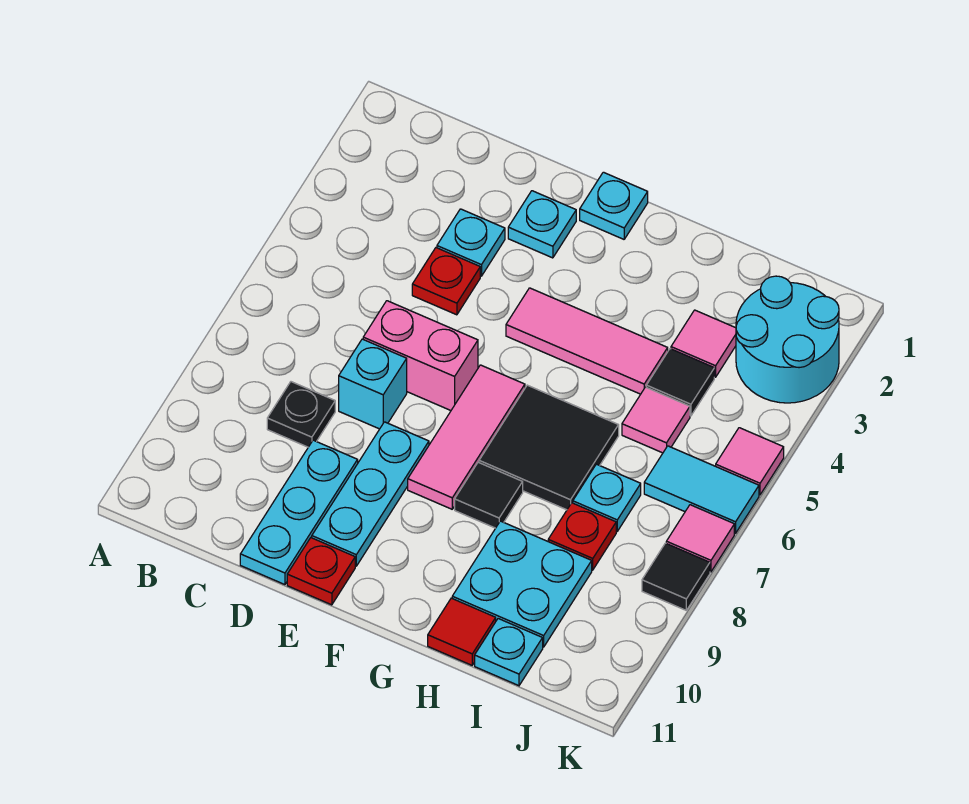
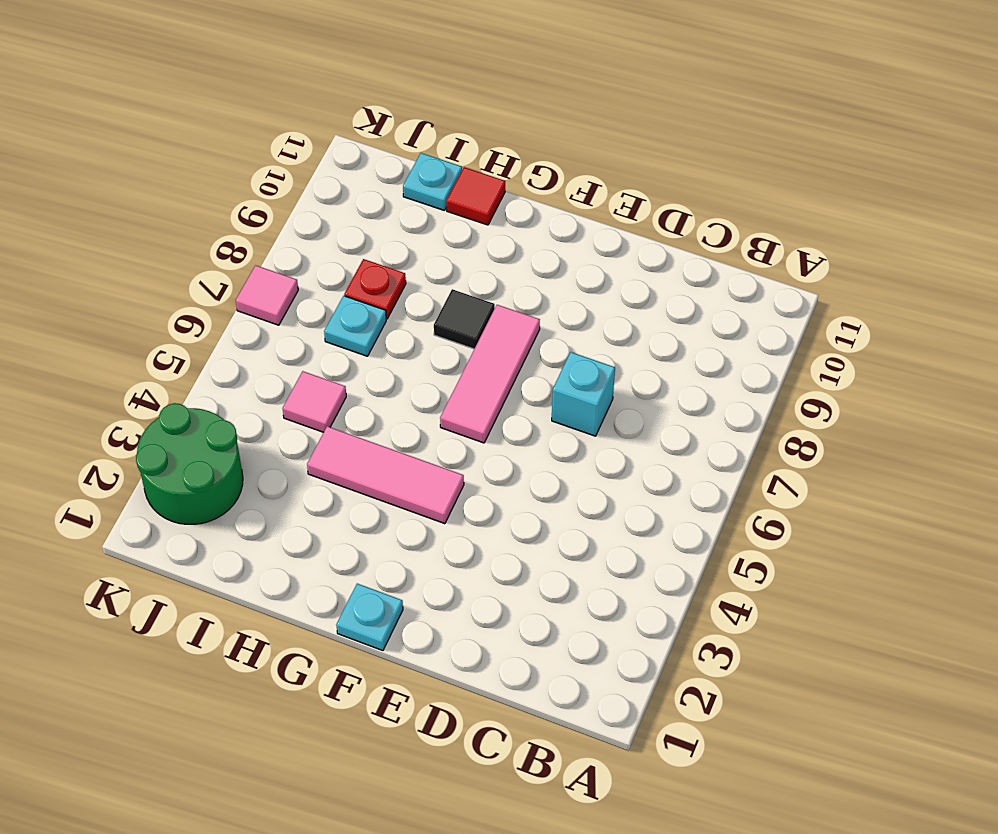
green round brick J2:K3 level 1 -> cyan round brick J2:K3 level 1
none -> black plate C8 level 1
none -> cyan plate D3 level 1
none -> red plate D4 level 1

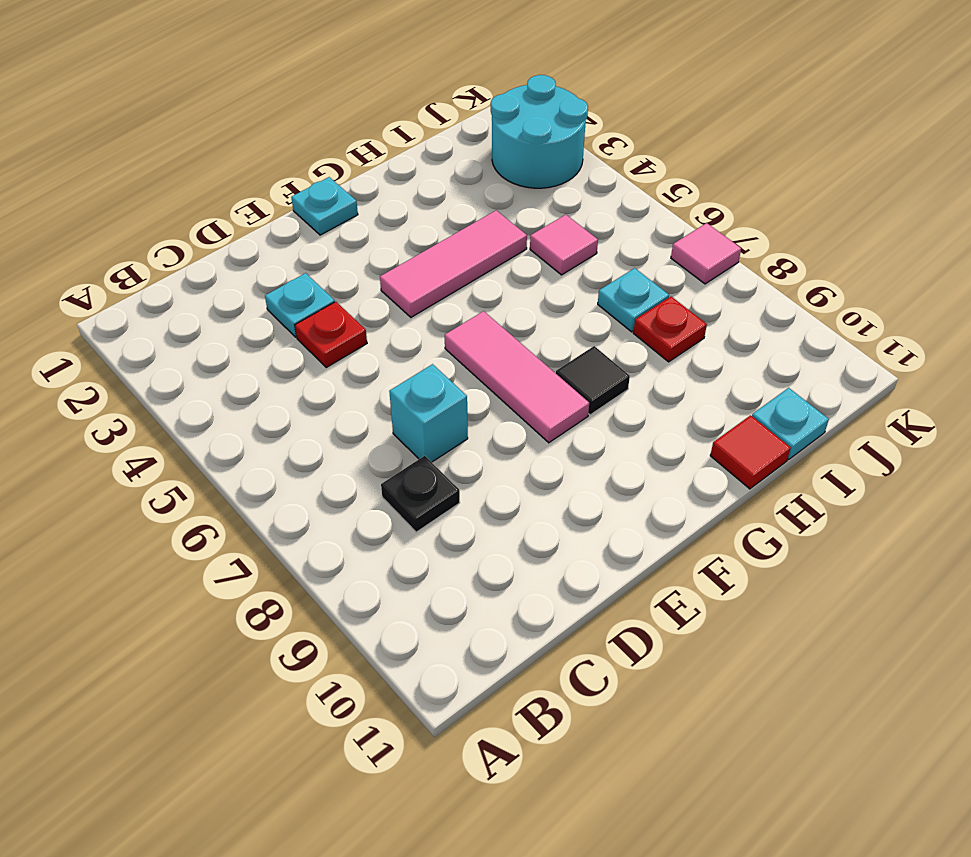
none -> pink brick D6:E6 level 1
none -> cyan plate D9:D11 level 1
none -> cyan plate E2 level 1

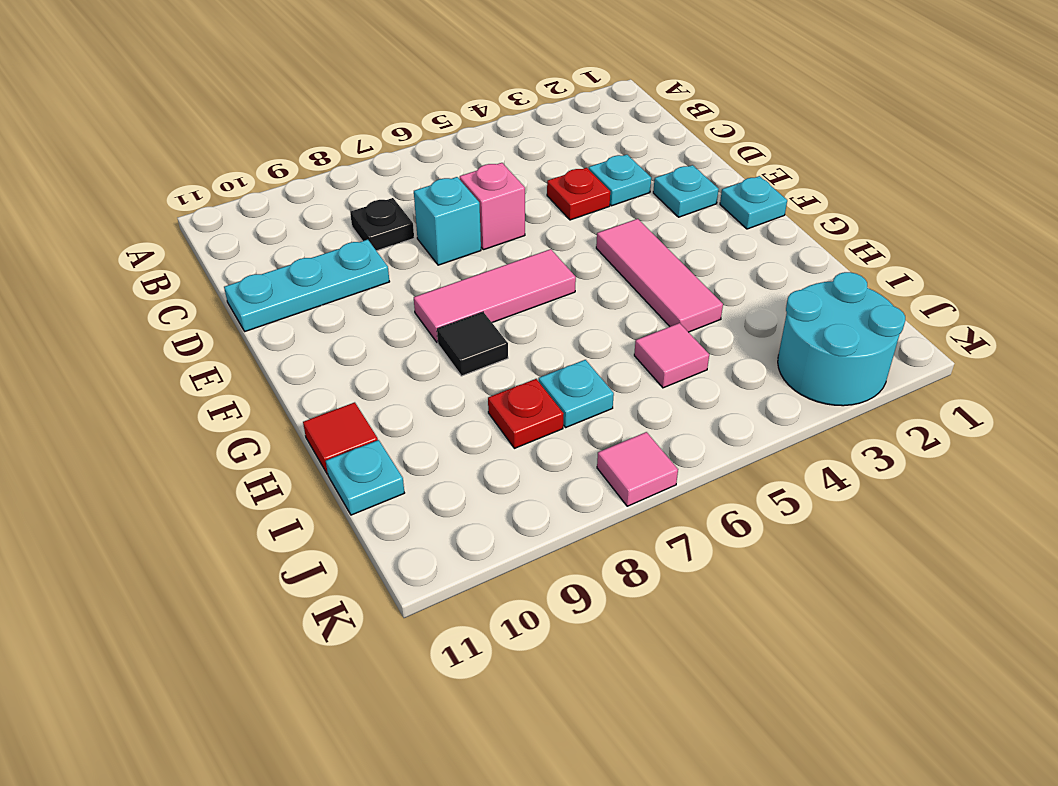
pink brick D6 level 1 -> pink brick D6:E6 level 1
none -> cyan plate E8:E10 level 1
none -> red plate E11 level 1
none -> black tile G6:H7 level 1

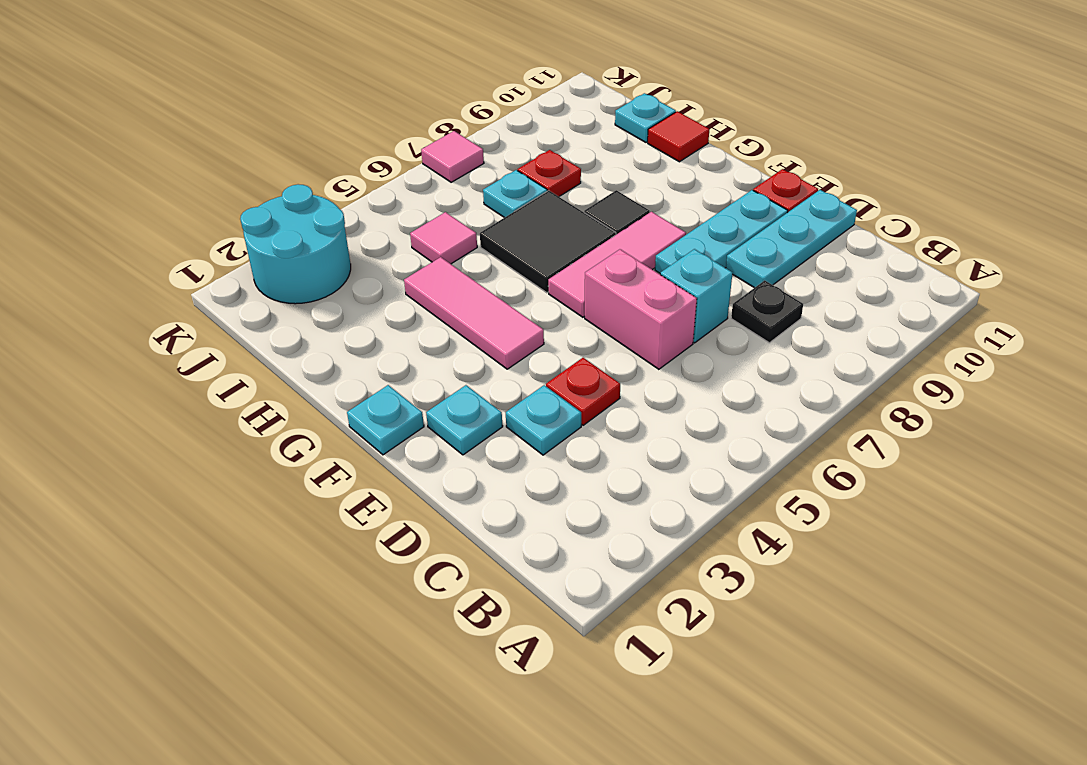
none -> cyan plate H9:I10 level 1
none -> pink tile I3 level 1
none -> black tile I4 level 1

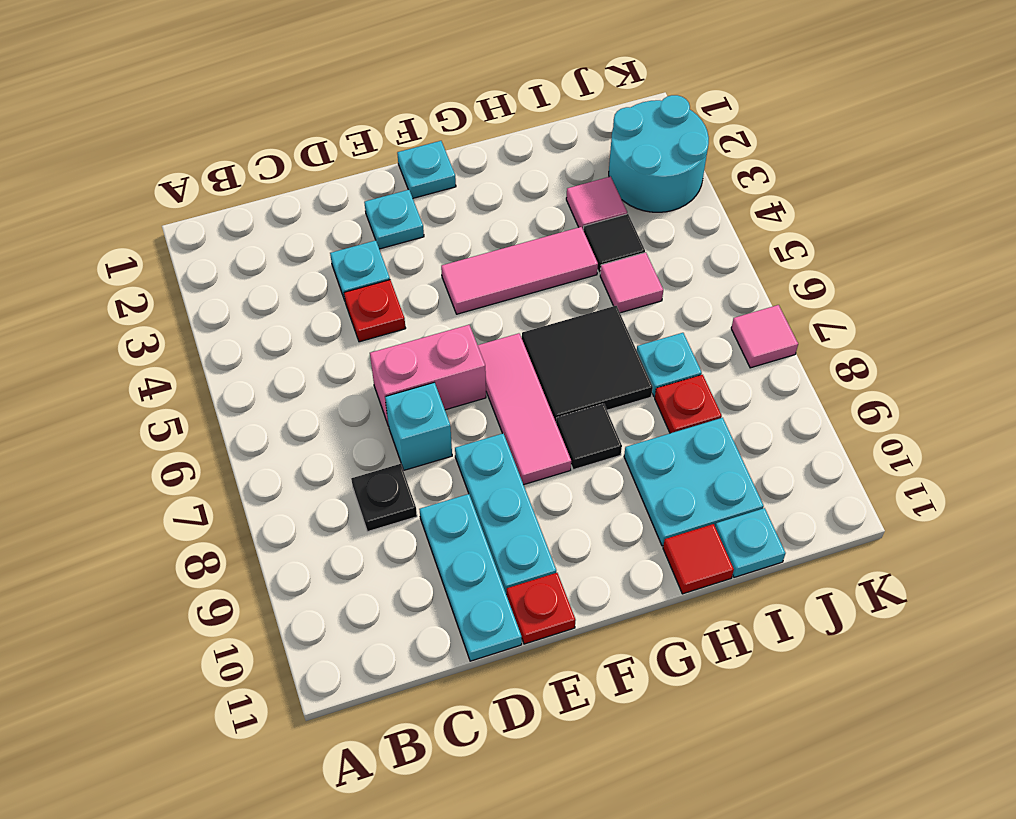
none -> cyan tile J6:K6 level 1
none -> pink tile K5 level 1
none -> black tile K8 level 1

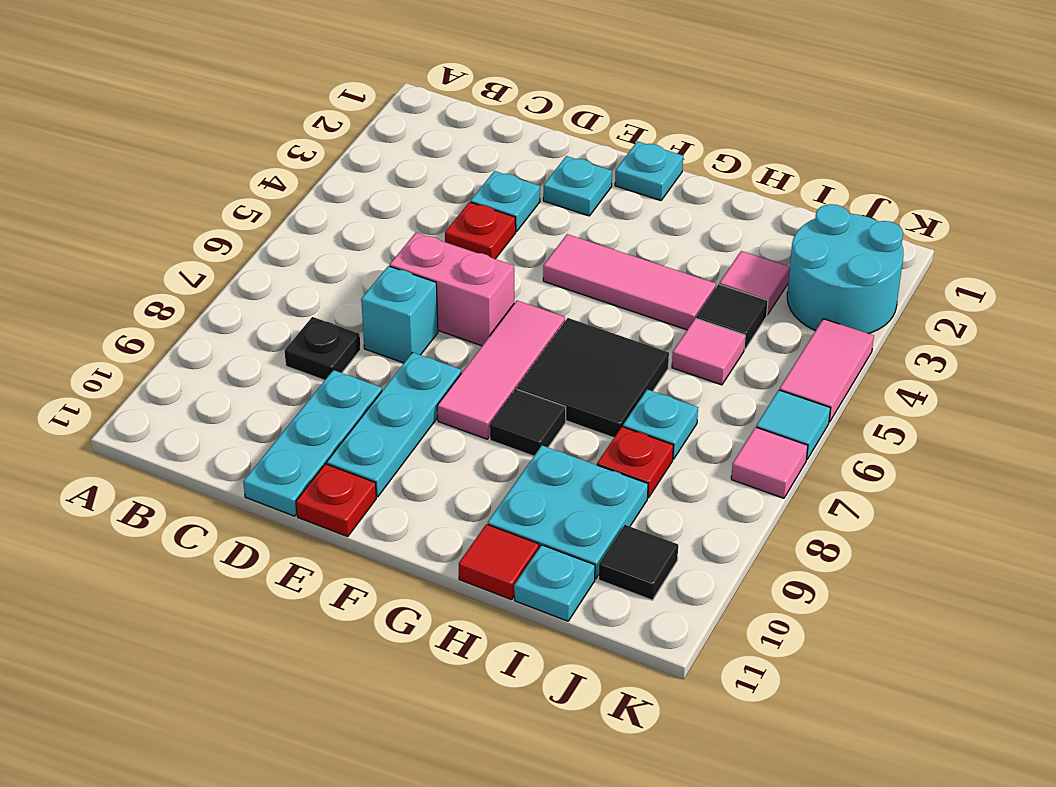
black tile J10 level 1 -> black tile K8 level 1
pink tile K4:K5 level 1 -> pink tile K5 level 1
cyan tile K6 level 1 -> cyan tile J6:K6 level 1

